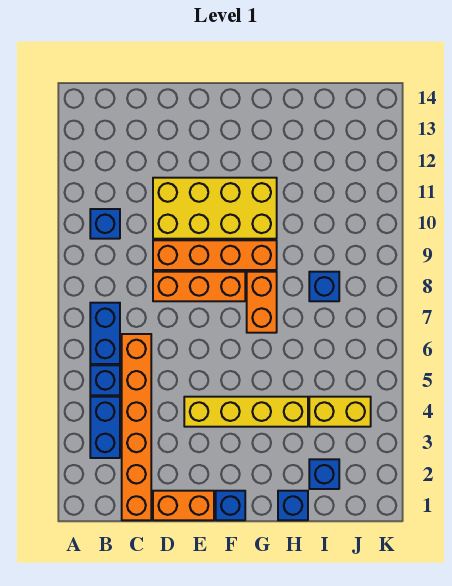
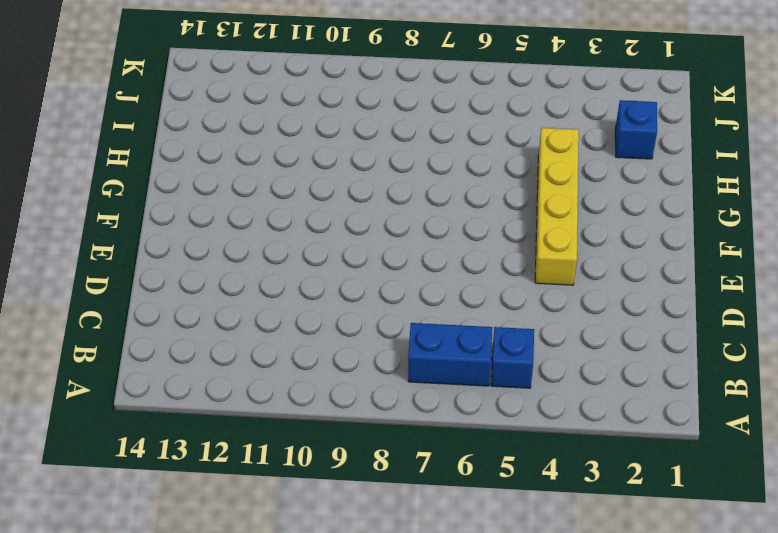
none -> blue brick B3:B4 level 1
none -> blue brick B10 level 1
none -> orange brick C1:C6 level 1

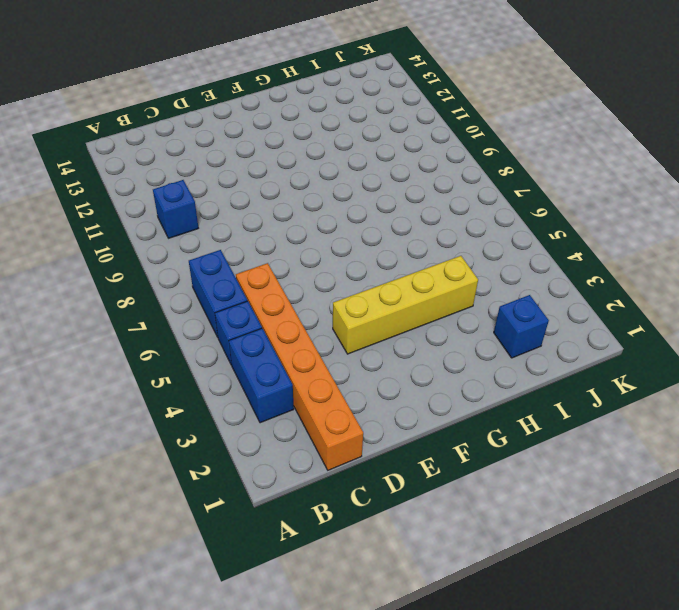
none -> orange brick D1:E1 level 1
none -> orange brick D8:F8 level 1
none -> orange brick D9:G9 level 1

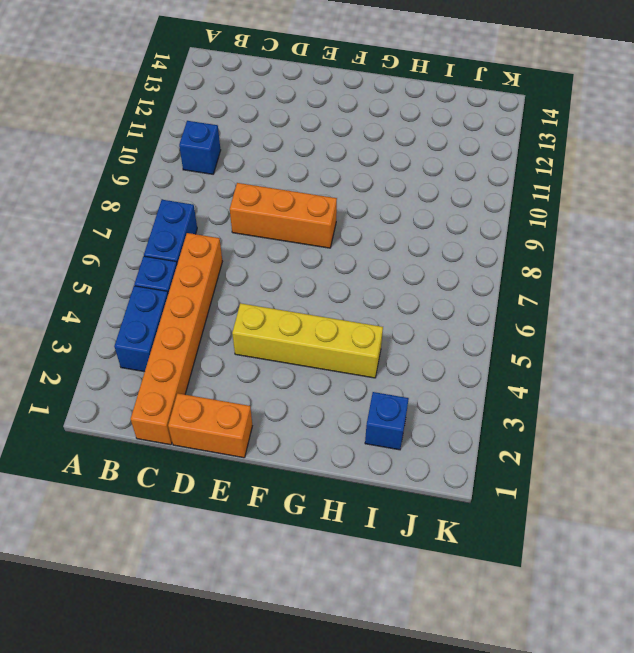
none -> orange brick D9:G9 level 1
none -> yellow brick D10:G11 level 1
none -> blue brick F1 level 1

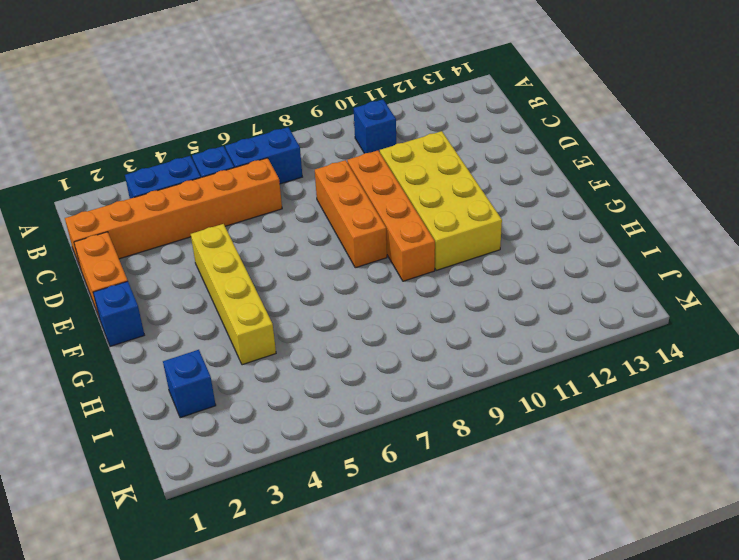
none -> orange brick G7:G8 level 1
none -> blue brick H1 level 1
none -> yellow brick I4:J4 level 1

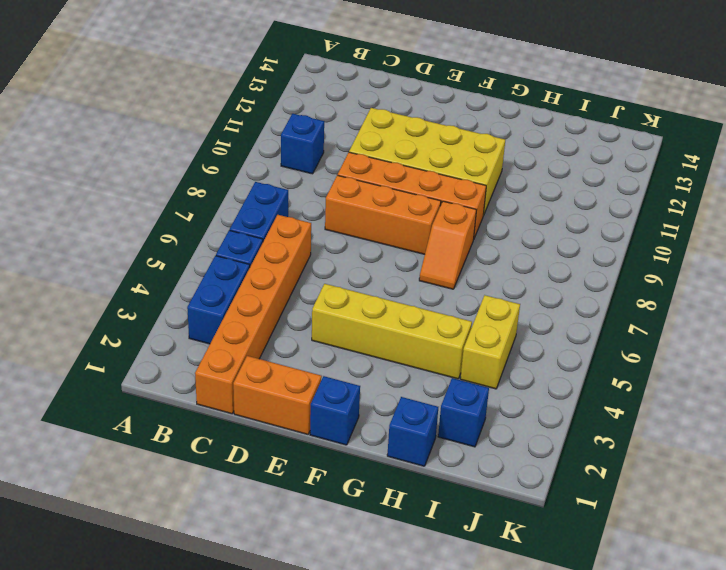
orange slope G7:G8 level 1 top 8 -> orange brick G7:G8 level 1
yellow brick I4:I5 level 1 -> yellow brick I4:J4 level 1
none -> blue brick I8 level 1

